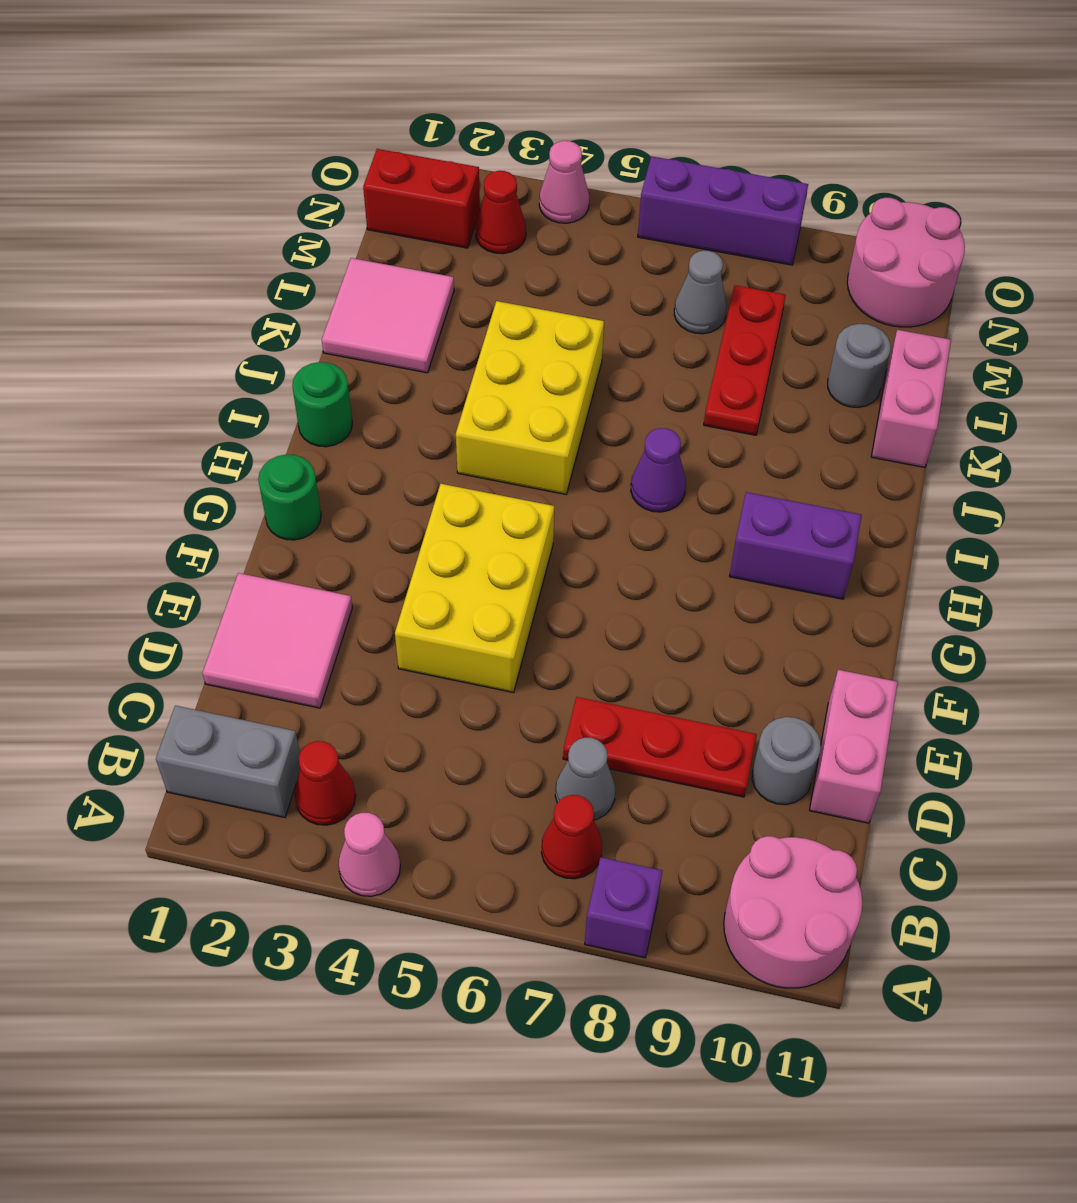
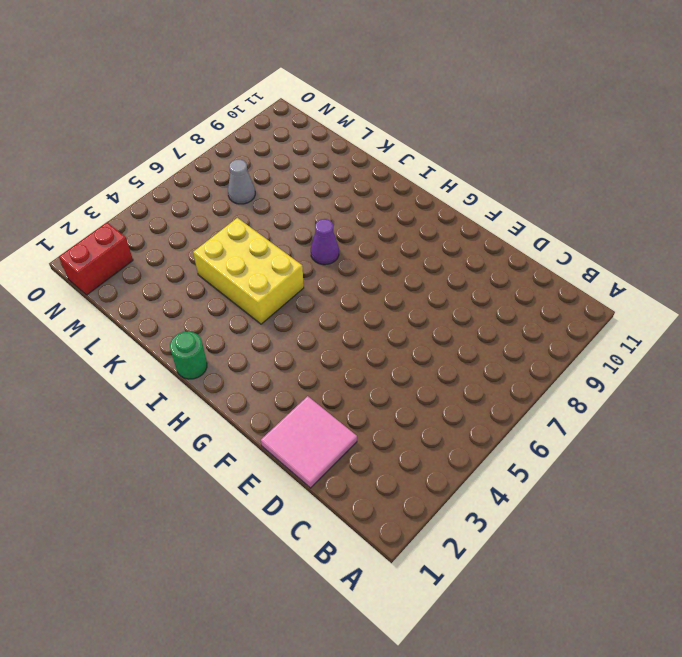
none -> pink cone A4 level 1
none -> purple brick A8 level 1
none -> pink round brick A10:B11 level 1

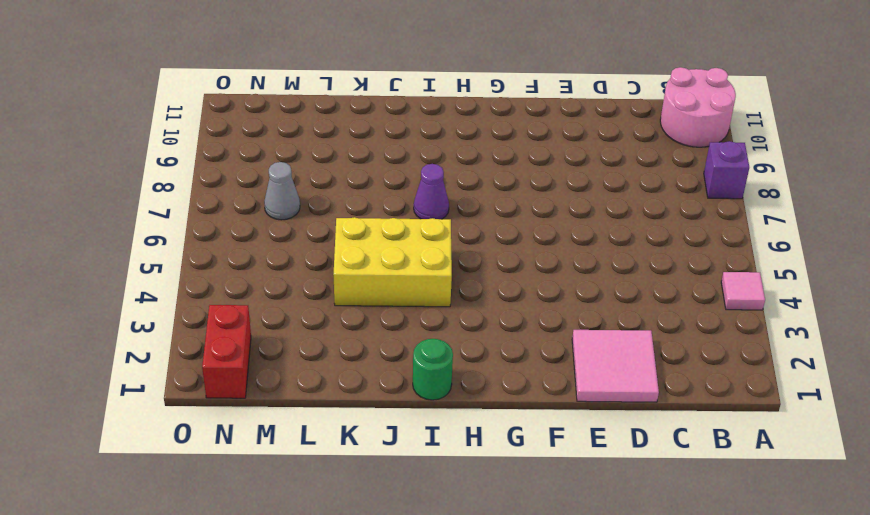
pink tile A4 level 1 -> pink cone A4 level 1
none -> grey brick B1:B2 level 1
none -> red cone B3 level 1
none -> red cone B7 level 1

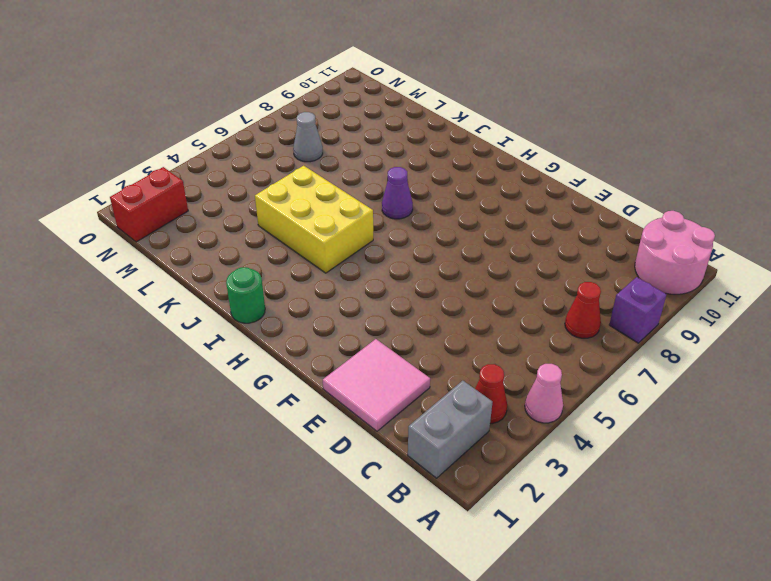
none -> grey cone C7 level 1
none -> red plate D7:D9 level 1
none -> grey round brick D10 level 1

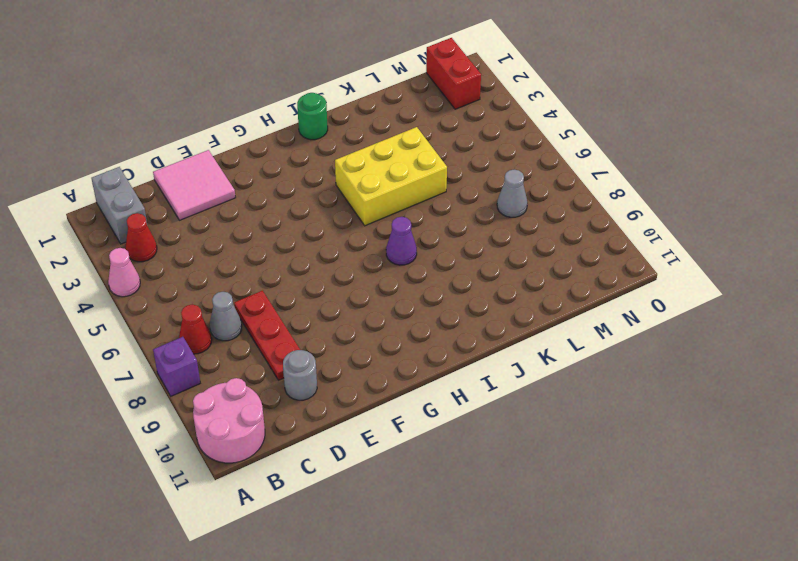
none -> pink brick D11:E11 level 1
none -> yellow brick E4:G5 level 1
none -> green round brick G1 level 1

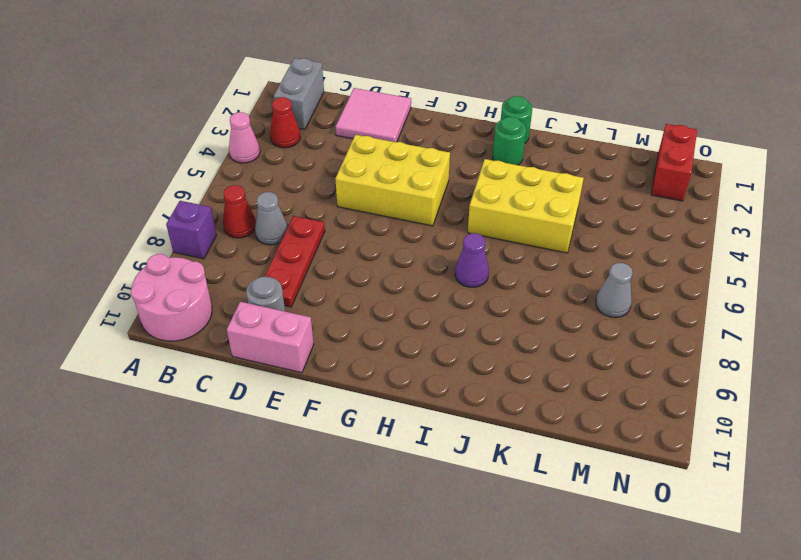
green round brick I2 level 1 -> green round brick G1 level 1
none -> purple brick H9:H10 level 1
none -> pink tile K1:L2 level 1
none -> red plate K8:M8 level 1

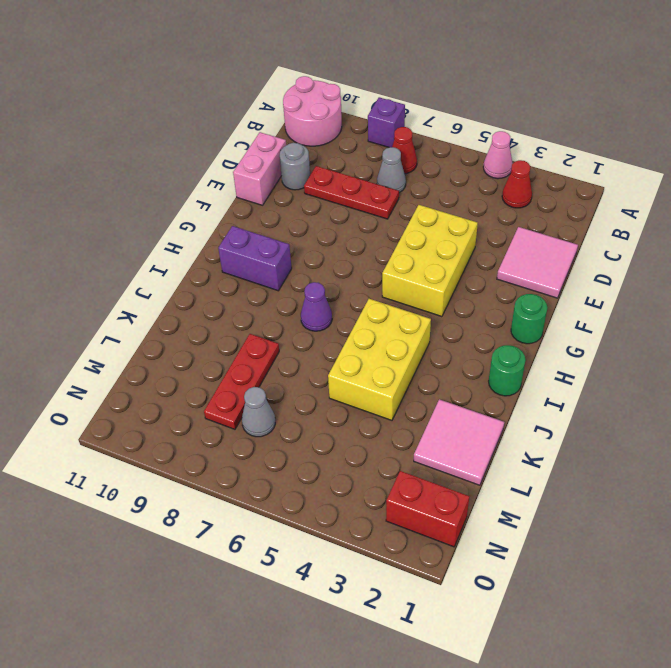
none -> grey brick B1:B2 level 1
none -> pink brick K11:L11 level 1
none -> grey round brick L10 level 1

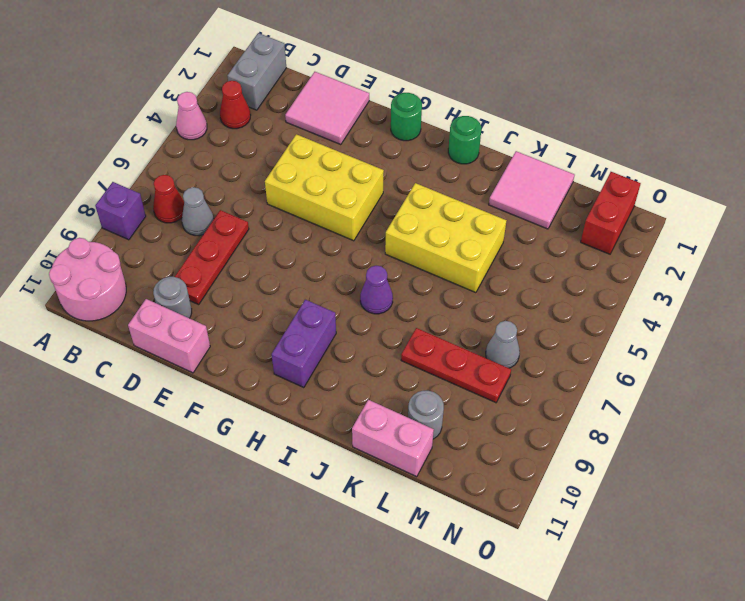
none -> red cone N3 level 1
none -> pink round brick N10:O11 level 1
none -> pink cone O4 level 1

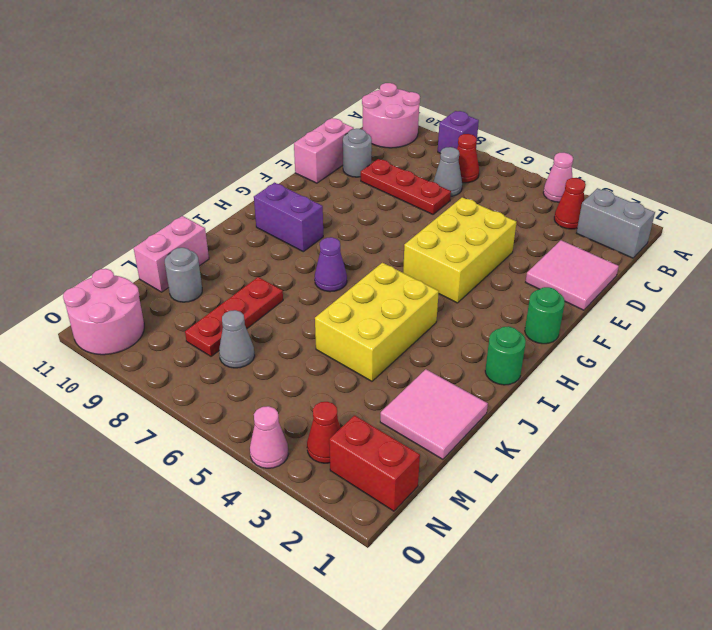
none -> purple brick O6:O8 level 1

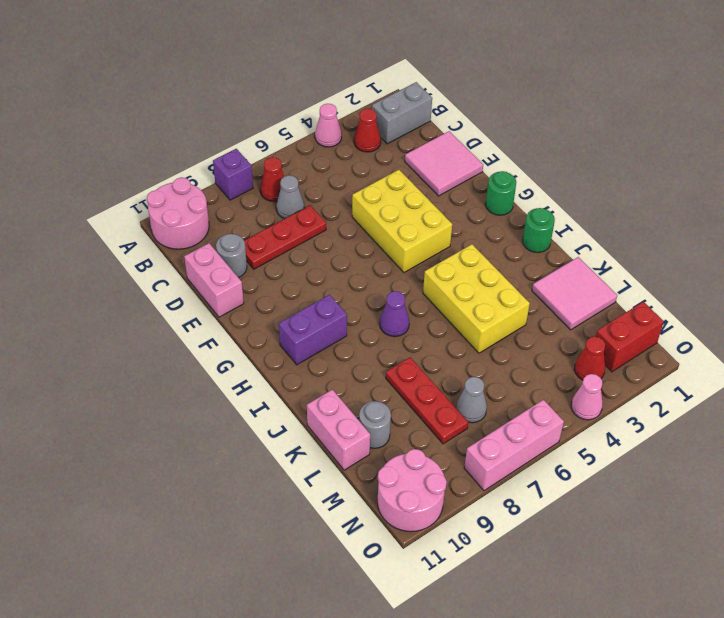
pink brick O6:O8 level 1 -> purple brick O6:O8 level 1

